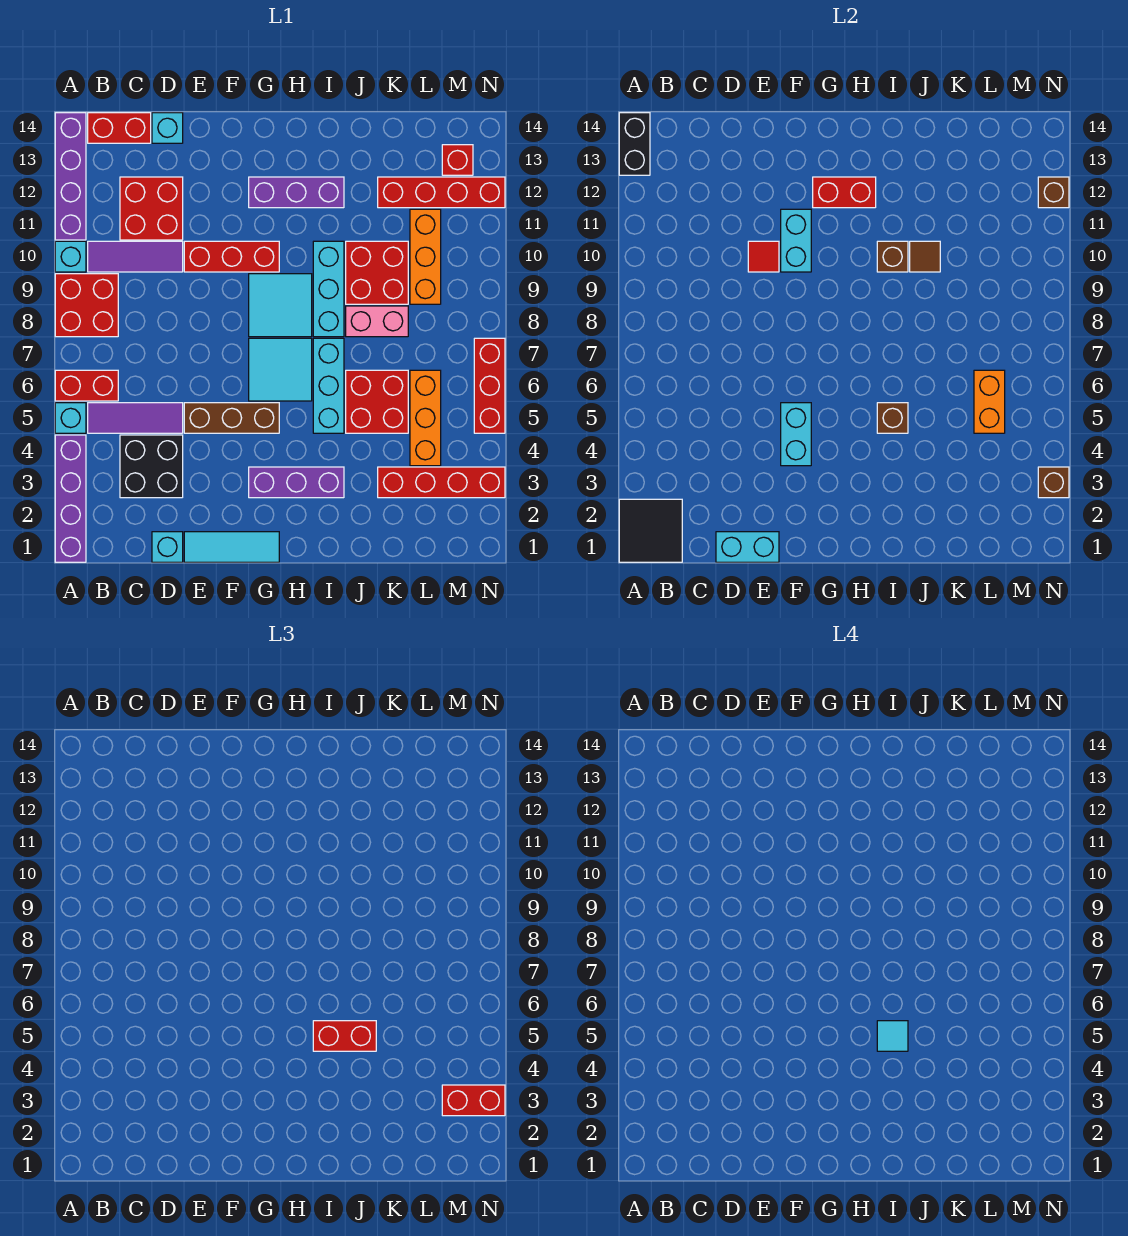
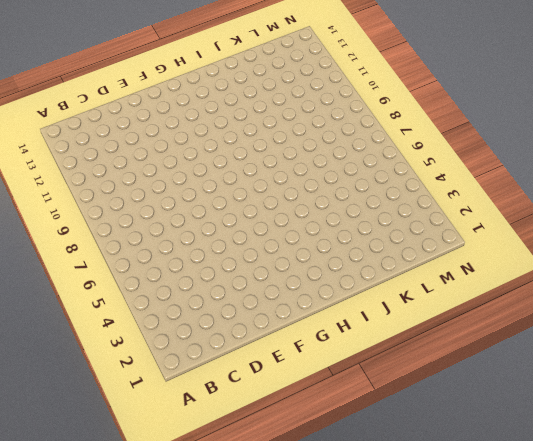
none -> purple brick A1:A4 level 1
none -> cyan brick A5 level 1
none -> red brick A6:B6 level 1
none -> red brick A8:B9 level 1

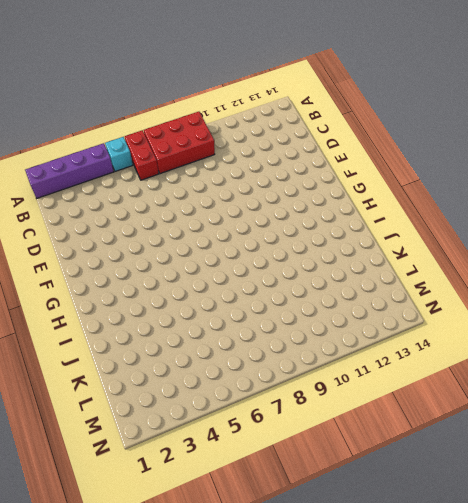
red brick A7:B9 level 1 -> red brick A8:B9 level 1
none -> cyan brick A10 level 1
none -> purple brick A11:A14 level 1
none -> purple tile B5:D5 level 1
none -> purple tile B10:D10 level 1

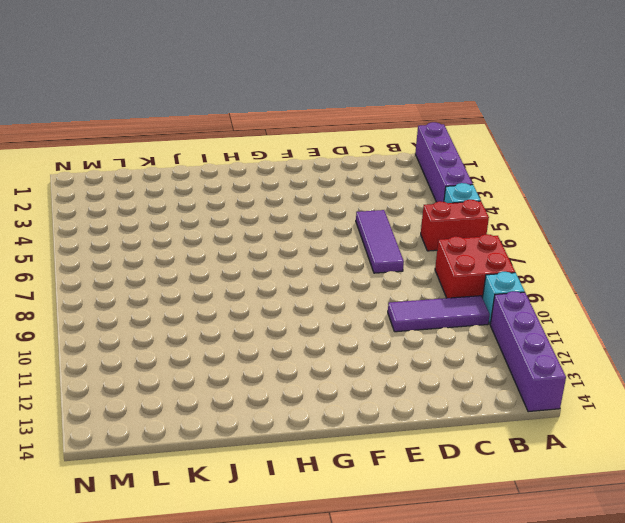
purple tile D5:D7 level 1 -> purple tile B5:D5 level 1
none -> red brick B14:C14 level 1
none -> black brick C3:D4 level 1
none -> red brick C11:D12 level 1
none -> cyan brick D1 level 1

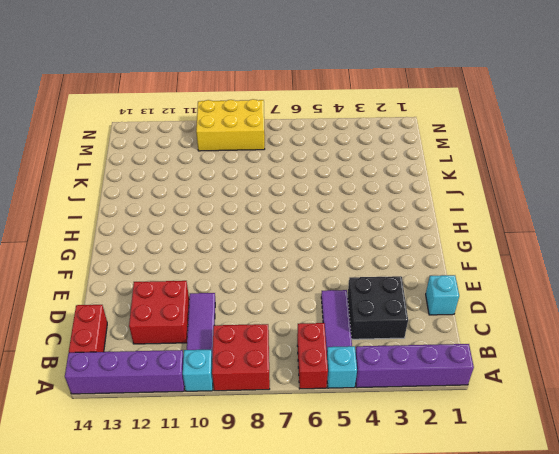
yellow brick M8:N10 level 1 -> none
none -> cyan brick D14 level 1
none -> cyan tile E1:G1 level 1
none -> brown brick E5:G5 level 1
none -> red brick E10:G10 level 1

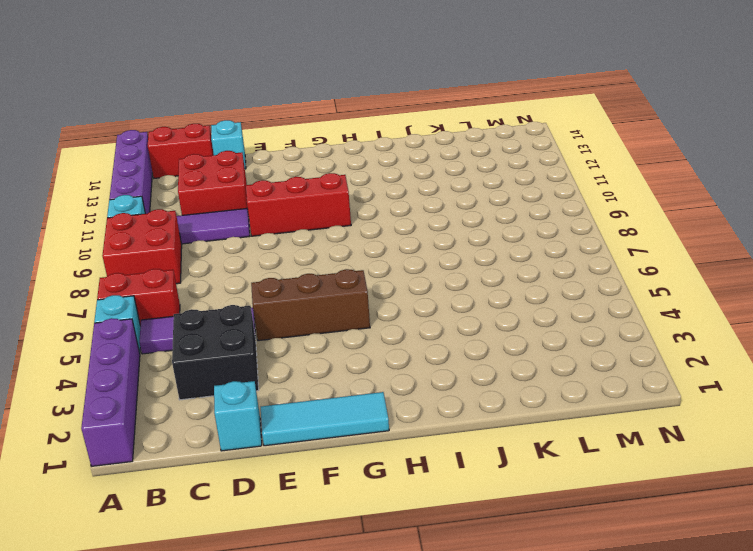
none -> purple brick G3:I3 level 1
none -> cyan tile G6:H7 level 1
none -> cyan tile G8:H9 level 1
none -> purple brick G12:I12 level 1

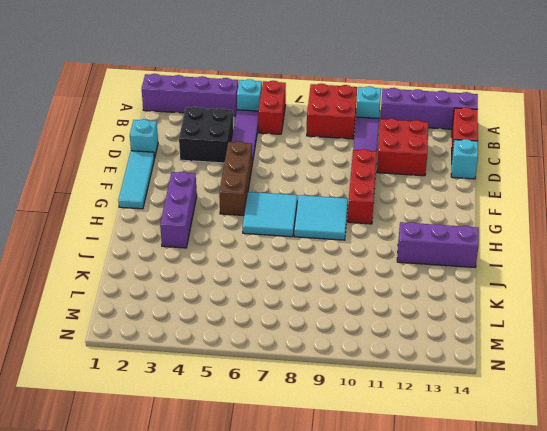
purple brick I12:I14 level 1 -> purple brick G12:I12 level 1
none -> cyan brick I5:I7 level 1
none -> cyan brick I8:I10 level 1
none -> red brick J5:K6 level 1
none -> pink brick J8:K8 level 1

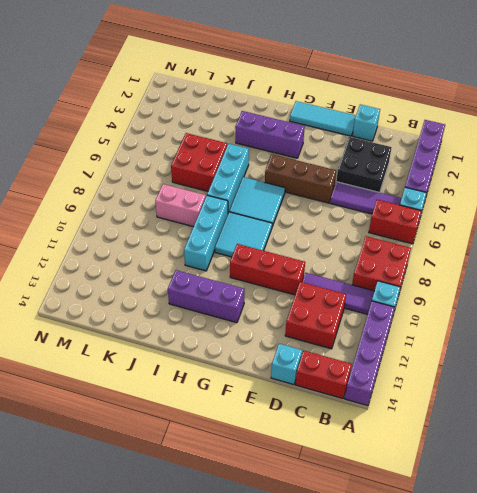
none -> red brick J9:K10 level 1
none -> red brick K3:N3 level 1
none -> red brick K12:N12 level 1
none -> orange brick L4:L6 level 1

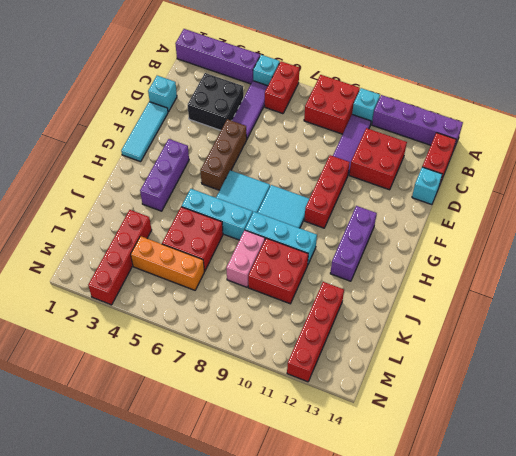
none -> orange brick L9:L11 level 1
none -> red brick M13 level 1
none -> red brick N5:N7 level 1
none -> black tile A1:B2 level 2

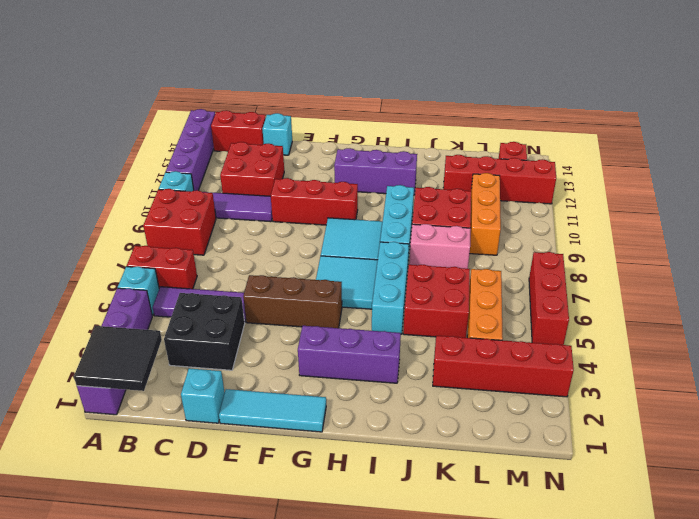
none -> black brick A13:A14 level 2
none -> cyan brick D1:E1 level 2
none -> red tile E10 level 2
none -> cyan brick F4:F5 level 2

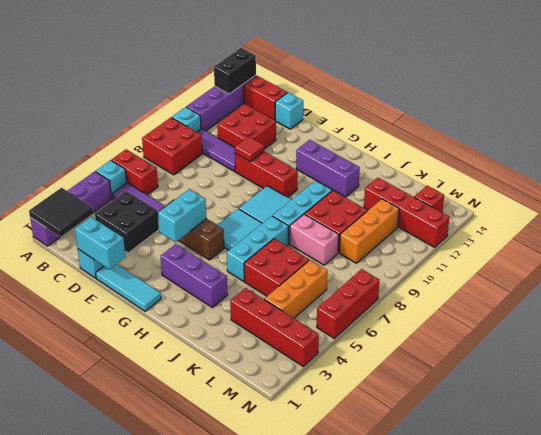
none -> cyan brick F10:F11 level 2
none -> red brick G12:H12 level 2
none -> brown brick I5 level 2
none -> brown brick I10 level 2

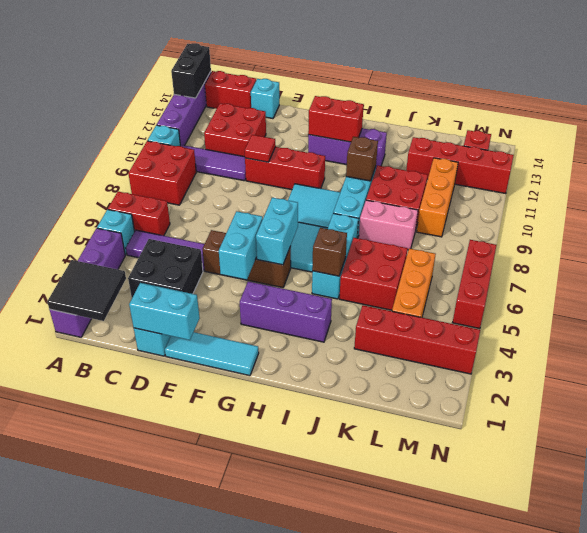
cyan brick G5:G6 level 2 -> cyan brick F10:F11 level 2
none -> brown tile J10 level 2
none -> orange brick L5:L6 level 2
none -> brown brick N3 level 2
none -> brown brick N12 level 2

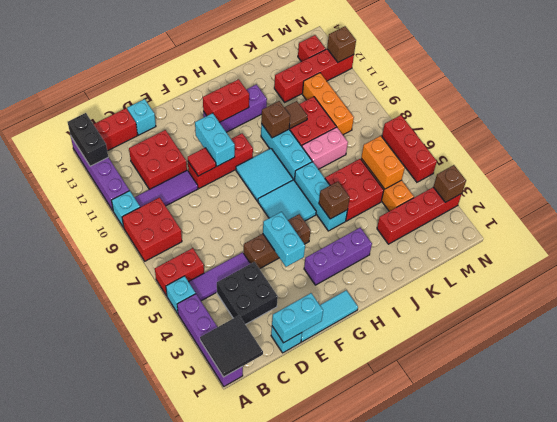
none -> red brick I5:J5 level 3
none -> red brick M3:N3 level 3
none -> cyan tile I5 level 4

